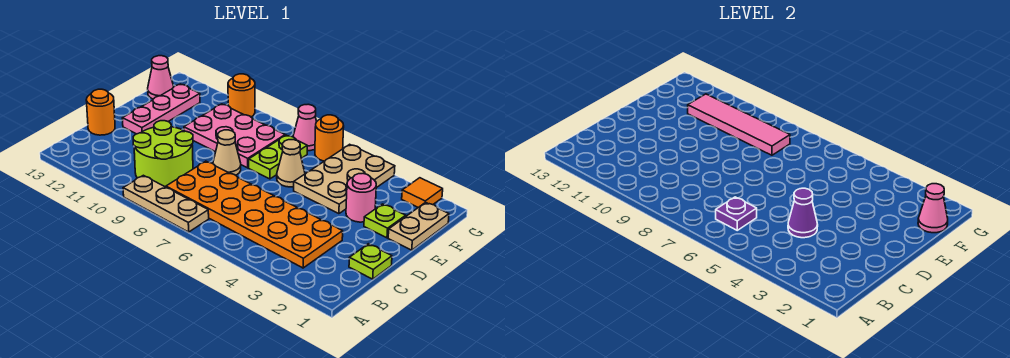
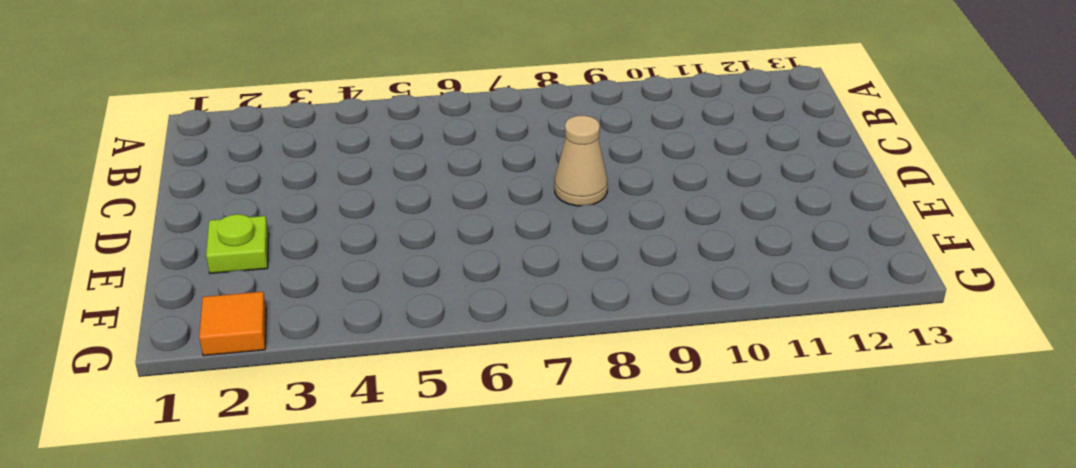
none -> tan plate A7:A9 level 1
none -> orange plate B3:C8 level 1
none -> lime round brick B9:C10 level 1

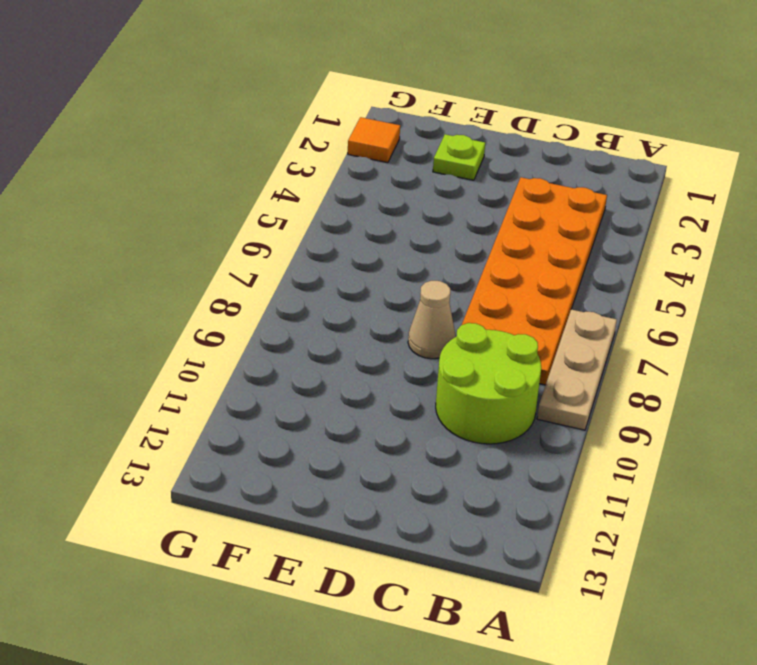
none -> lime plate C1 level 1
none -> orange round brick C13 level 1
none -> pink plate D12:F12 level 1

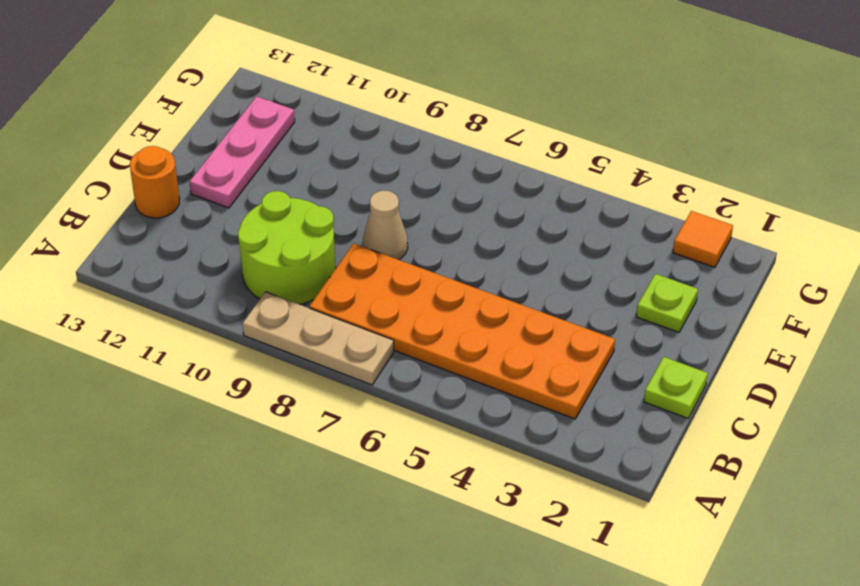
none -> tan plate E1:F1 level 1
none -> pink round brick E3 level 1
none -> tan plate E4:G5 level 1

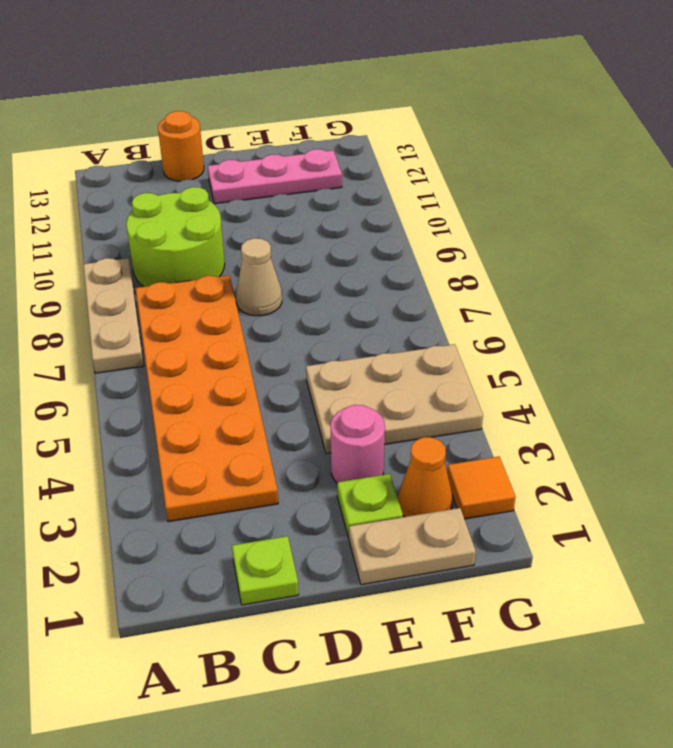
orange cone F2 level 1 -> none
none -> tan cone E6 level 1
none -> lime plate E7:F7 level 1
none -> pink plate E8:F10 level 1

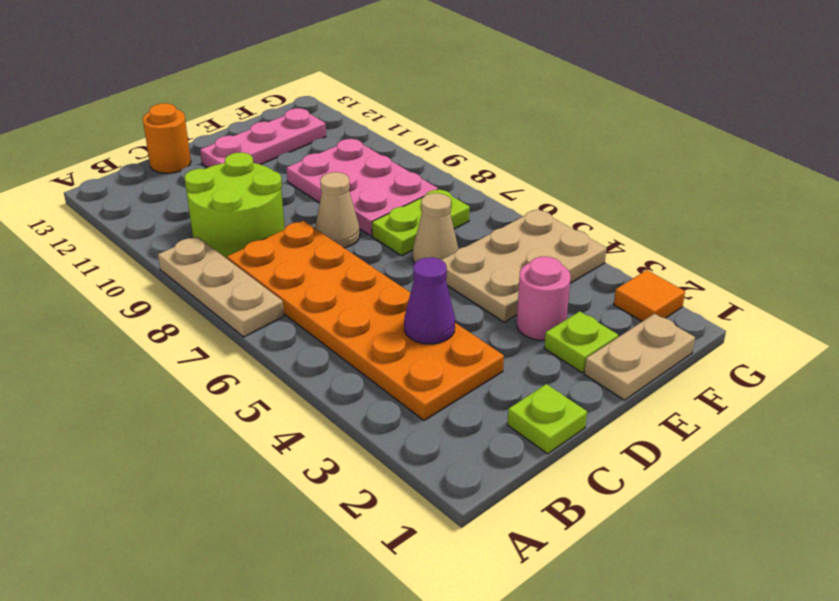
none -> pink cone F13 level 1
none -> orange round brick G6 level 1
none -> pink cone G7 level 1

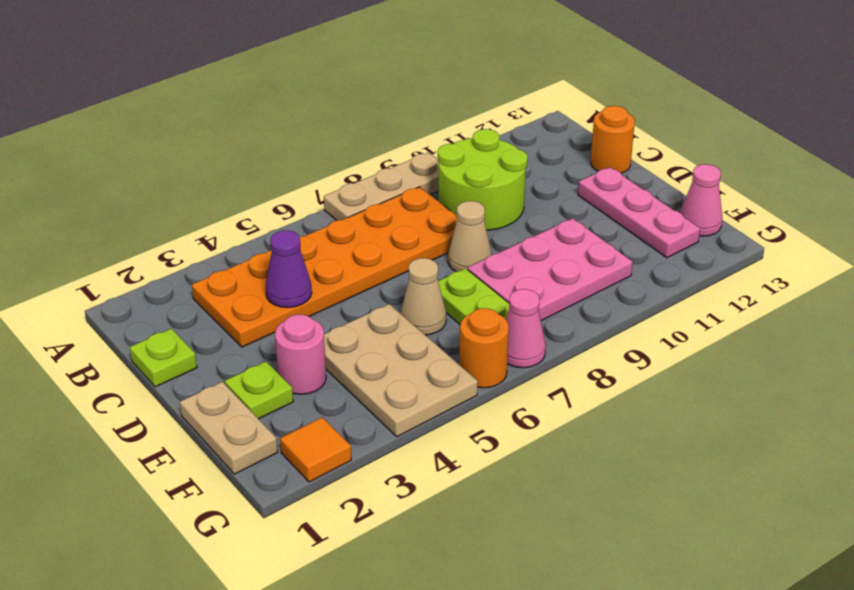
none -> orange round brick G10 level 1
none -> purple plate B6 level 2
none -> pink cone F1 level 2

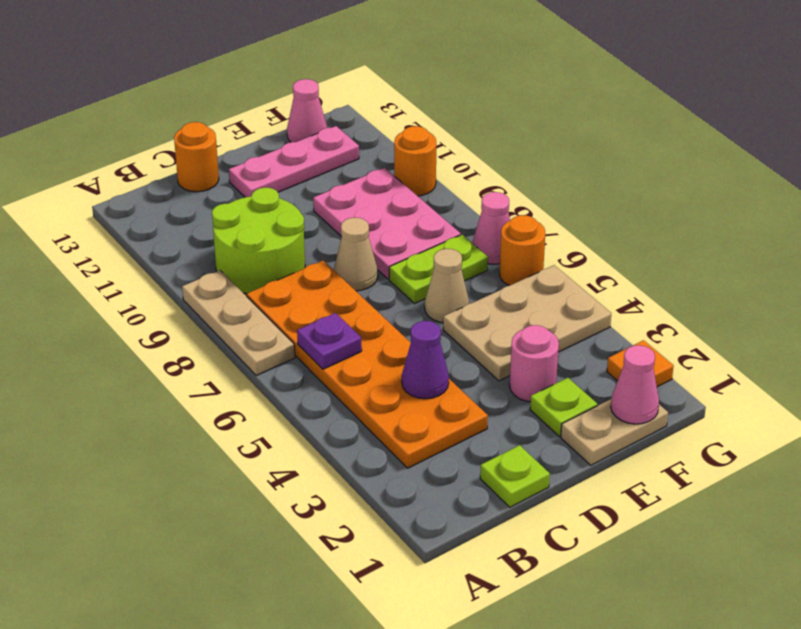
none -> pink tile F8:F11 level 2

